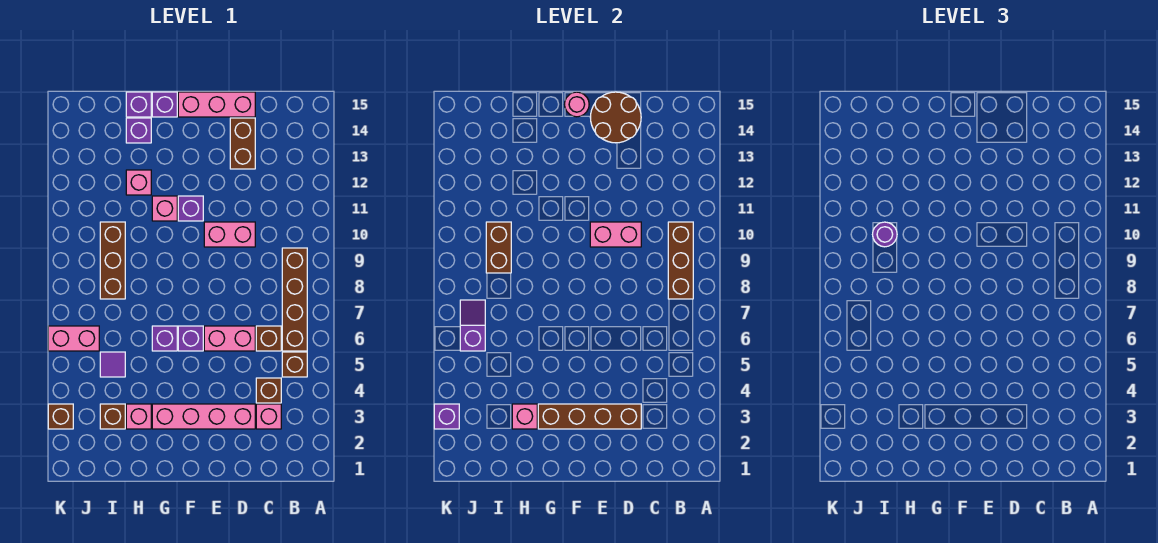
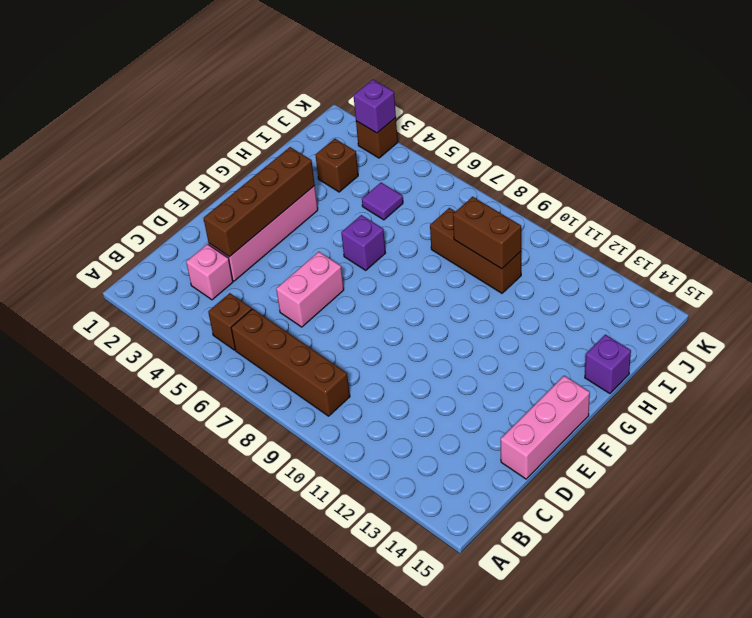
none -> brown brick C4 level 1
none -> brown brick C6 level 1
none -> pink brick D10:E10 level 1
none -> brown brick D13:D14 level 1

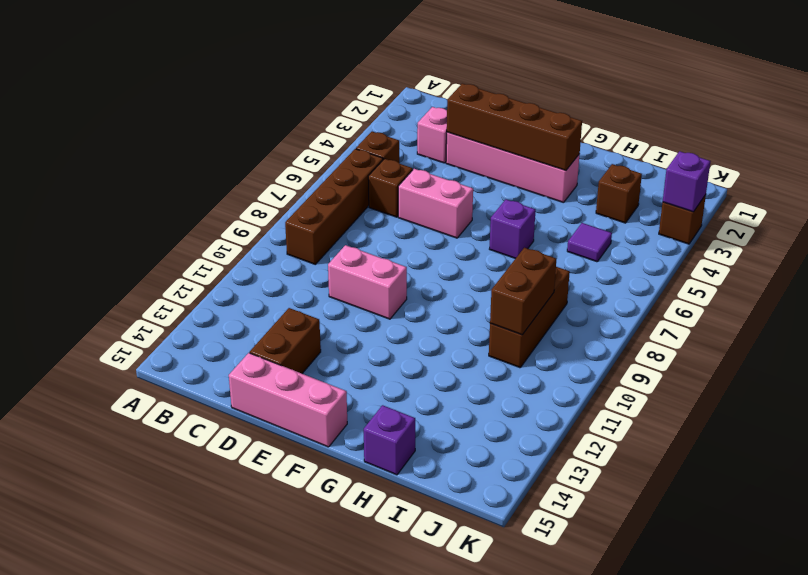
none -> brown brick C4 level 1
none -> purple brick F6 level 1
none -> purple brick F11 level 1
none -> pink brick G11 level 1

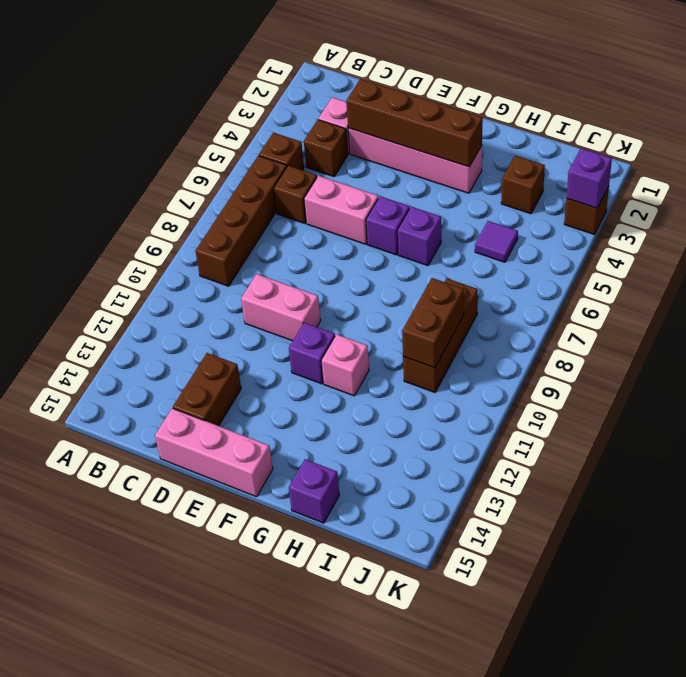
none -> purple brick G15 level 1
none -> pink brick H3 level 1
none -> pink brick H12 level 1
none -> purple brick H14 level 1

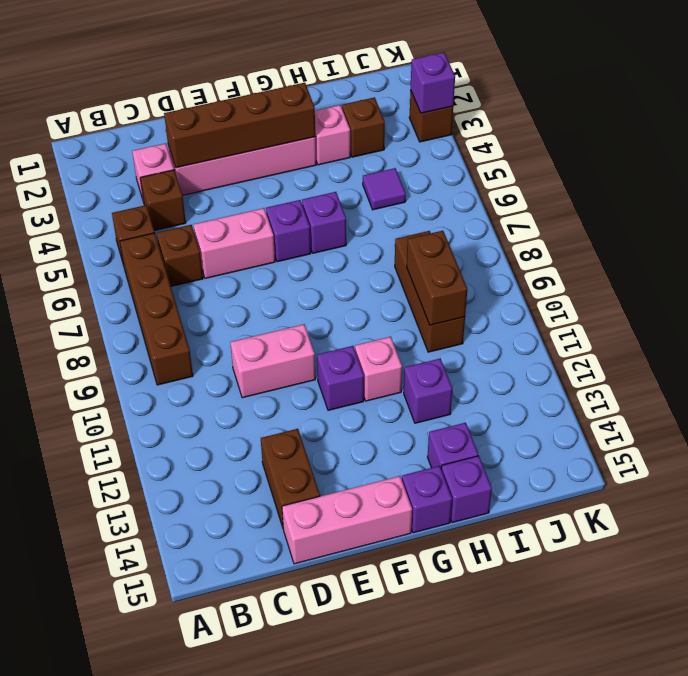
purple brick H12 level 1 -> pink brick H12 level 1
none -> pink brick J6:K6 level 1
none -> brown brick B8:B10 level 2
none -> pink brick D10:E10 level 2
none -> brown round brick D14:E15 level 2

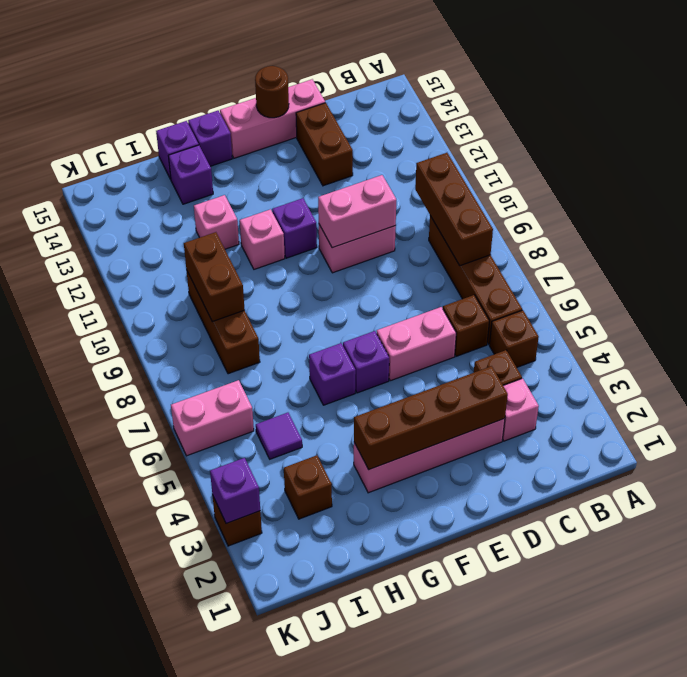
brown round brick E15 level 2 -> brown round brick D14:E15 level 2
none -> pink brick H3 level 1
none -> pink round brick F15 level 2
none -> pink brick H3 level 2
none -> purple slope J6:J7 level 2 top 6

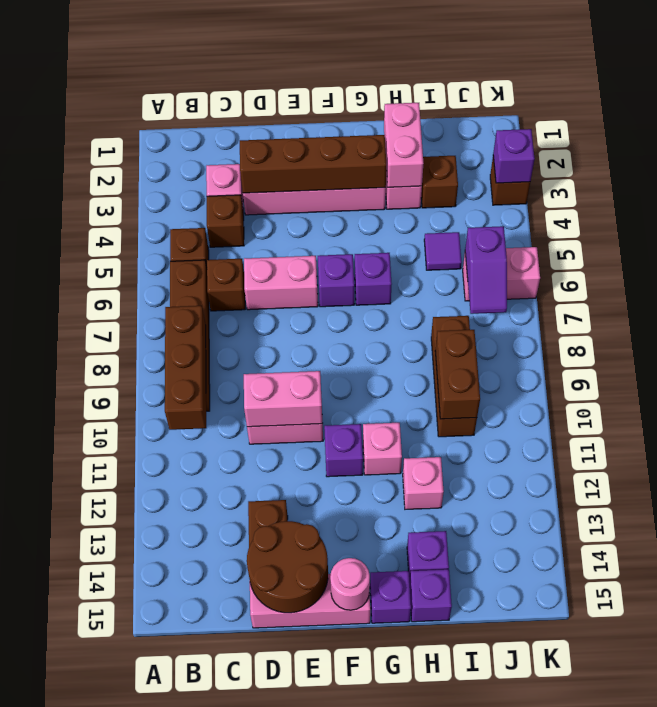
pink brick H2:H3 level 2 -> pink brick H3 level 2
none -> purple round brick I10 level 3

